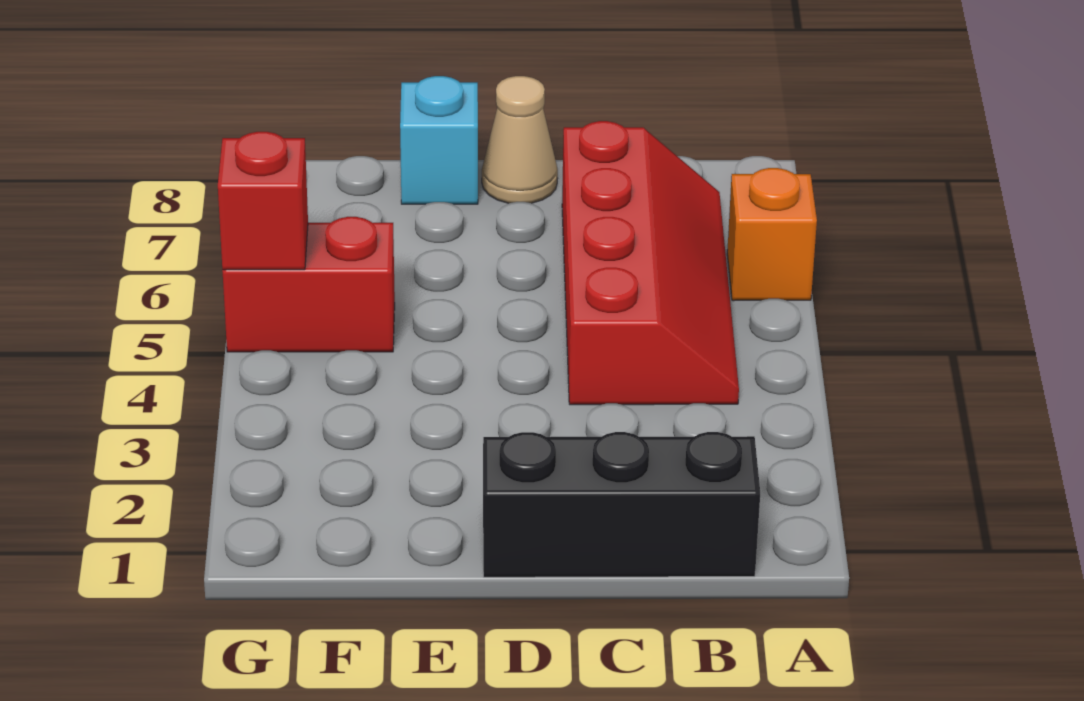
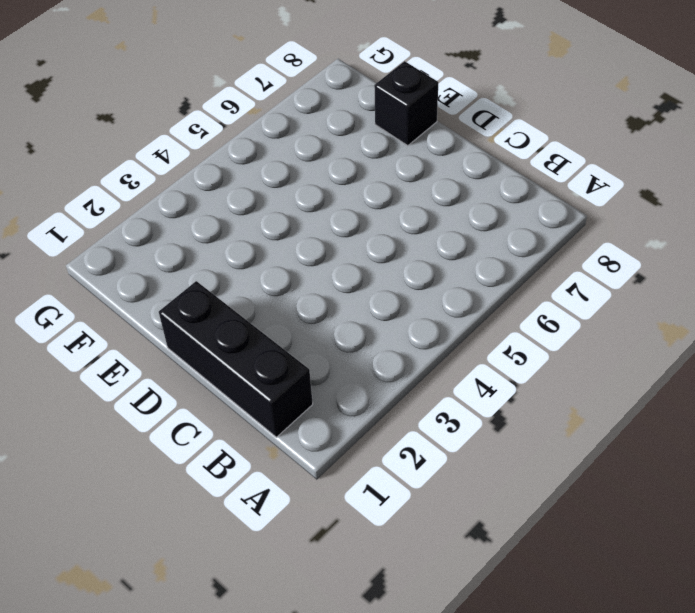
black brick E8 level 1 -> cyan brick E8 level 1
none -> orange brick A6 level 1
none -> red slope B4:C7 level 1 top C

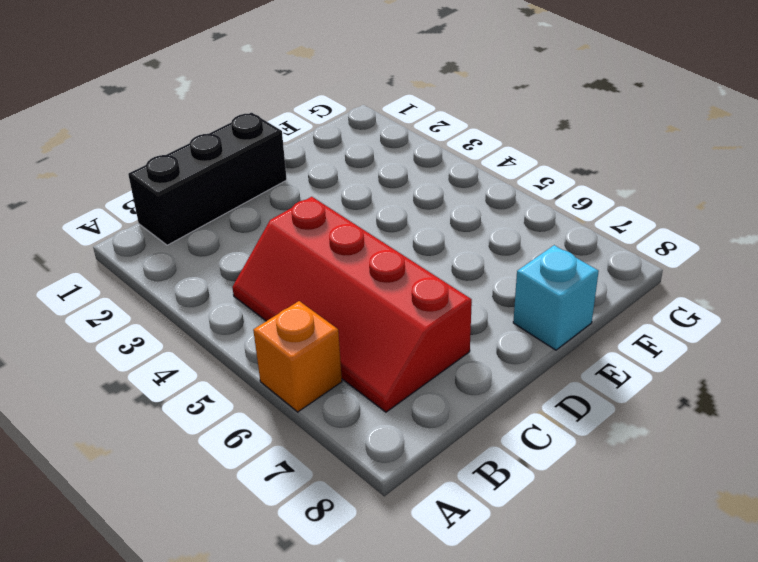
none -> tan cone D8 level 1
none -> red brick F5:G5 level 1

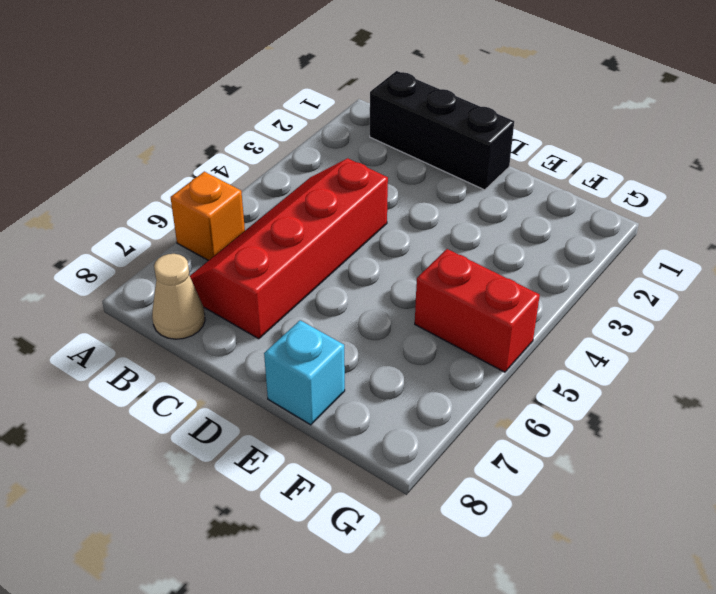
tan cone B8 level 1 -> tan cone D8 level 1
none -> red brick G5 level 2

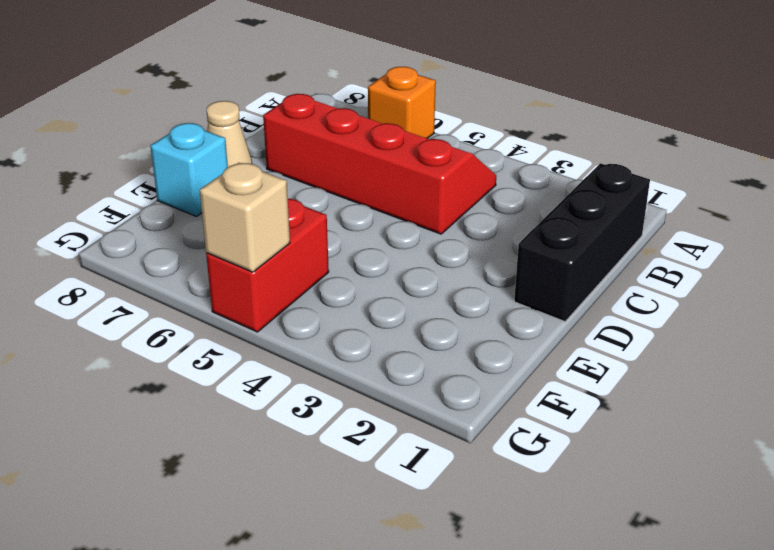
tan brick G5 level 2 -> red brick G5 level 2

